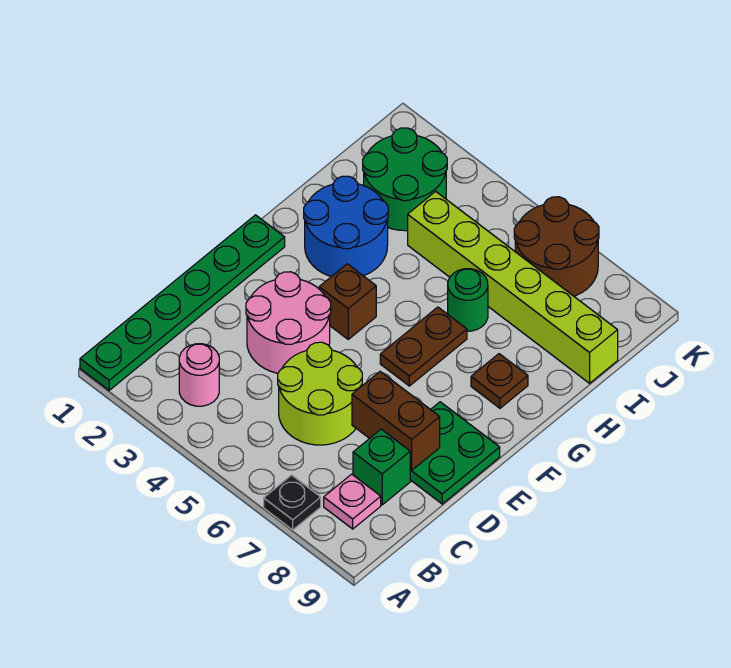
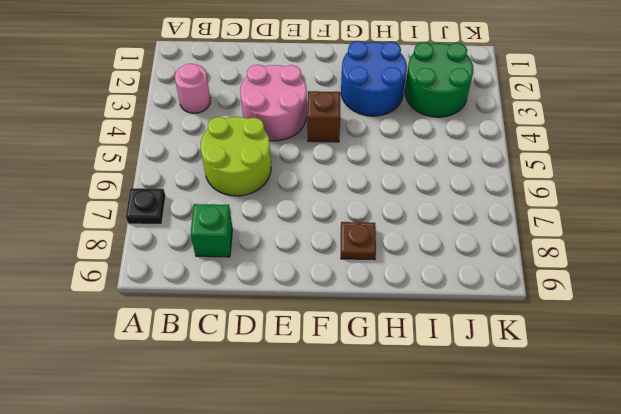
none -> green plate A1:F1 level 1
none -> pink plate B8 level 1
none -> green plate D8:E9 level 1

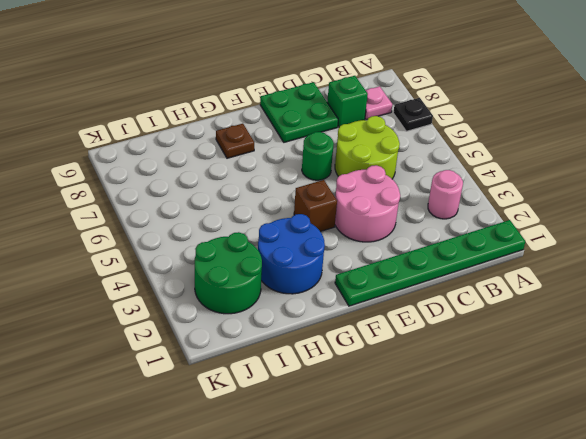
green round brick E6 level 1 -> green round brick H6 level 1
none -> brown plate F6:G6 level 1
none -> lime brick I4:I9 level 1
none -> brown round brick J6:K7 level 1

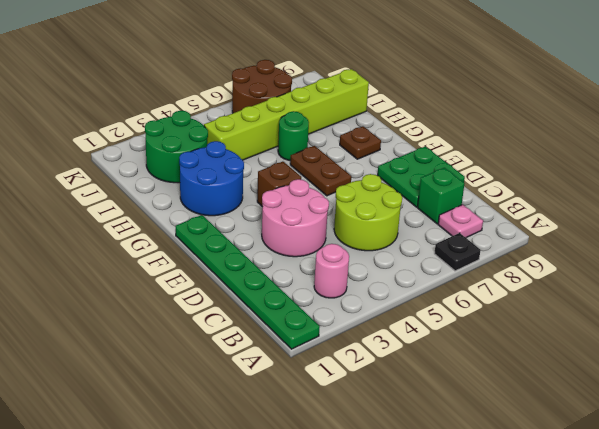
none -> brown brick D7:D8 level 2

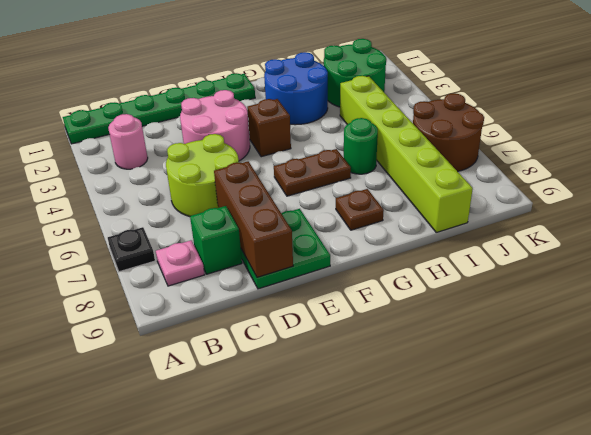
brown brick D7:D9 level 2 -> brown brick D7:D8 level 2

